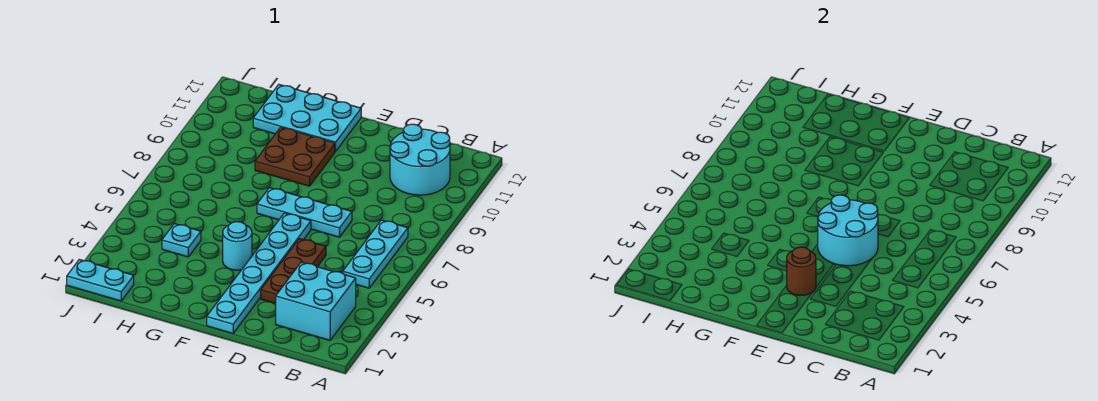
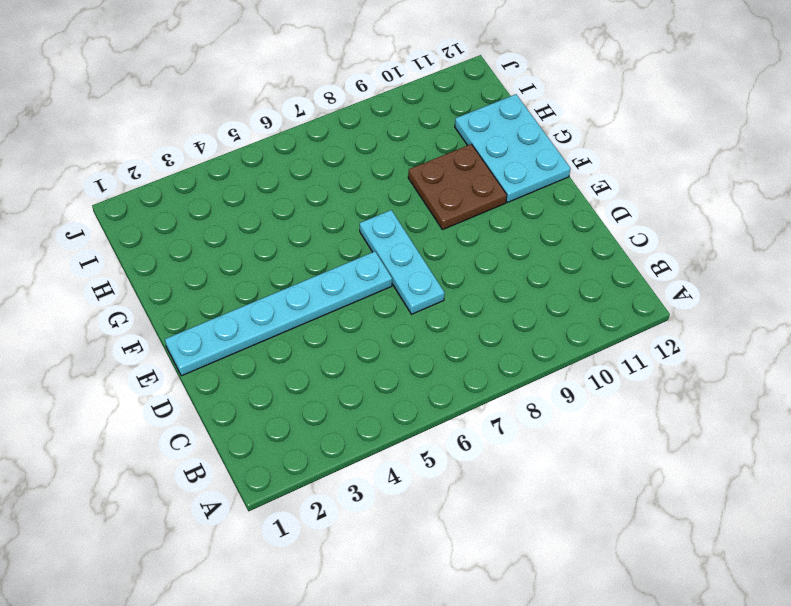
none -> cyan brick B2:C3 level 1
none -> cyan plate B5:B7 level 1
none -> cyan round brick B10:C11 level 1

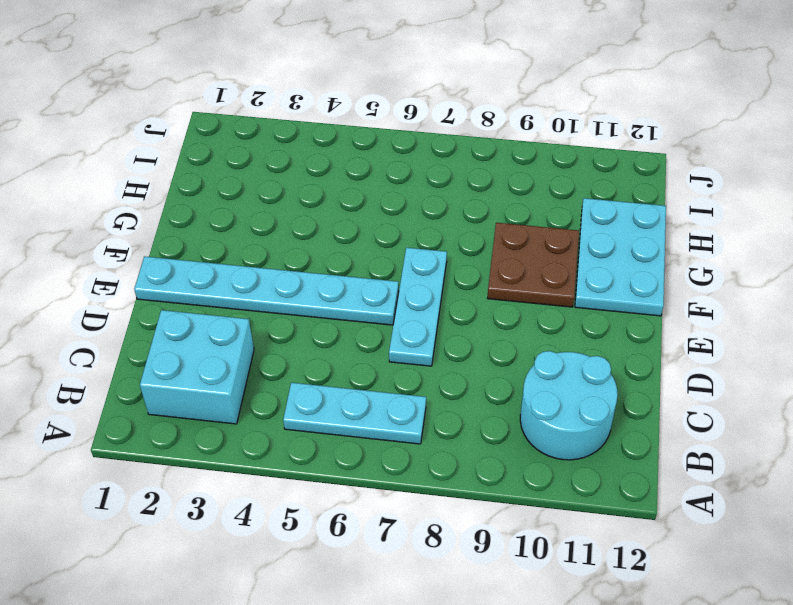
none -> brown plate D3:D5 level 1
none -> cyan round brick F4 level 1
none -> cyan plate H4 level 1

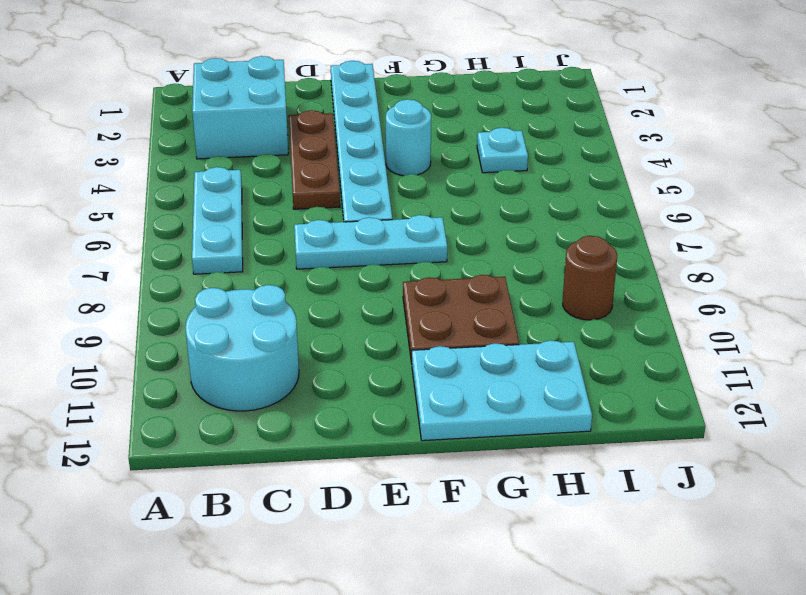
brown round brick I9 level 1 -> brown round brick E3 level 2
none -> cyan plate I1:J1 level 1
none -> cyan round brick D5:E6 level 2

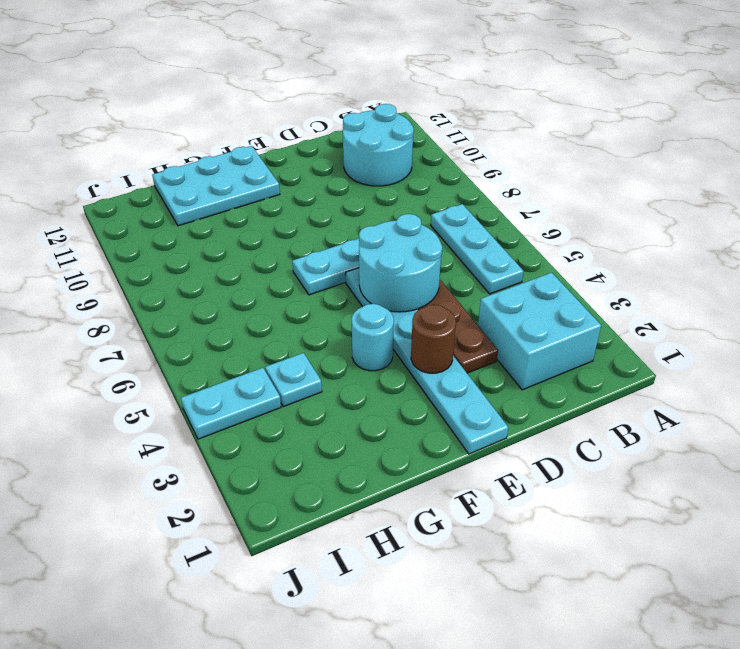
cyan plate I4:J4 level 1 -> cyan plate I1:J1 level 1
none -> brown plate F9:G10 level 1

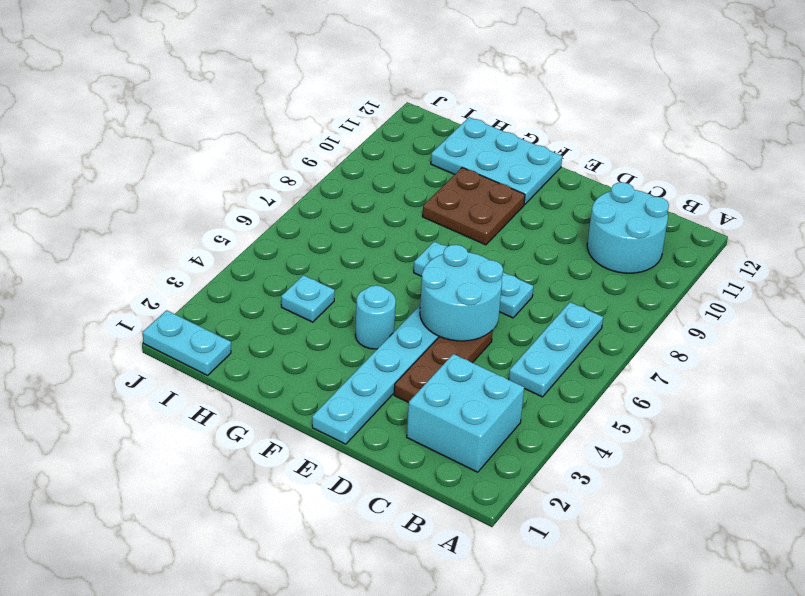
none -> brown round brick E3 level 2

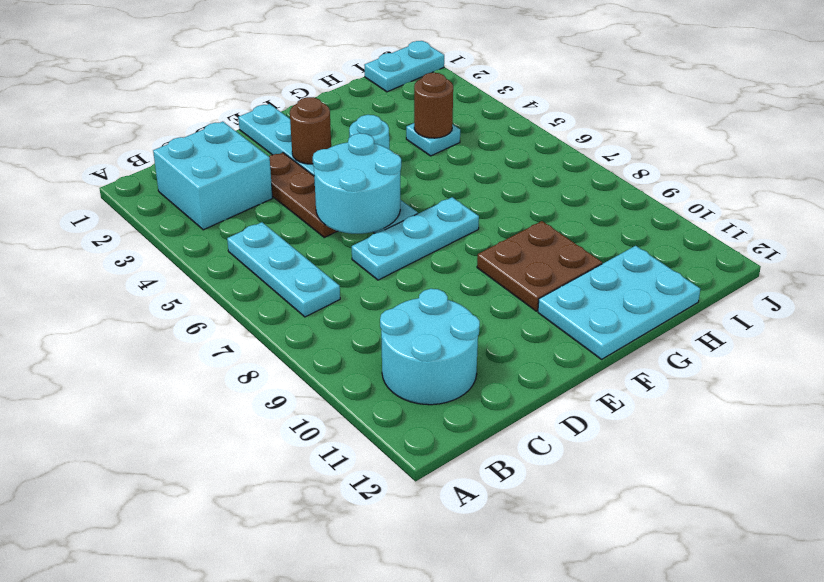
brown round brick H4 level 2 -> none

